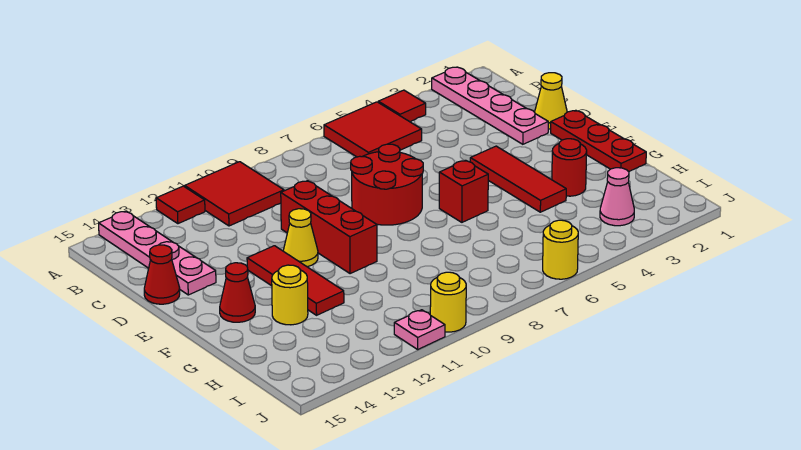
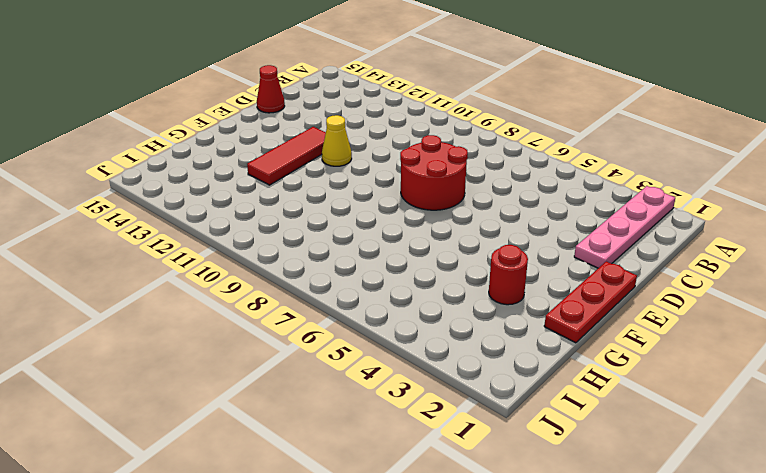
none -> red tile A4 level 1
none -> red tile A5:B6 level 1
none -> red tile A10:B11 level 1

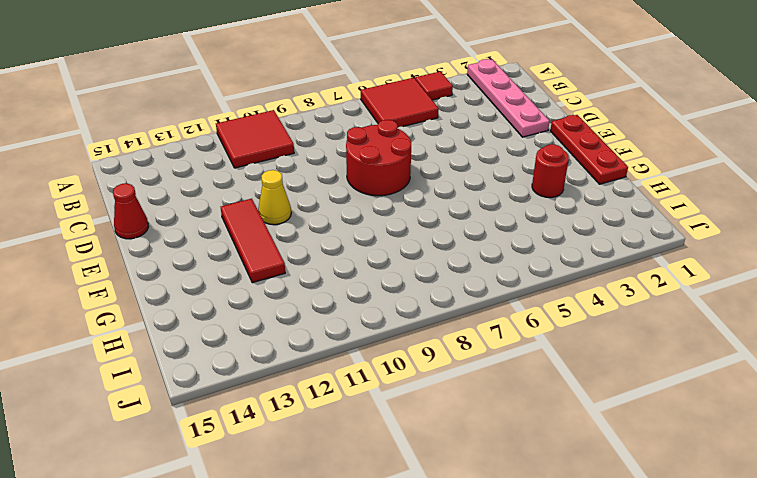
none -> red tile A12 level 1
none -> pink plate A14:D14 level 1
none -> yellow cone D1 level 1

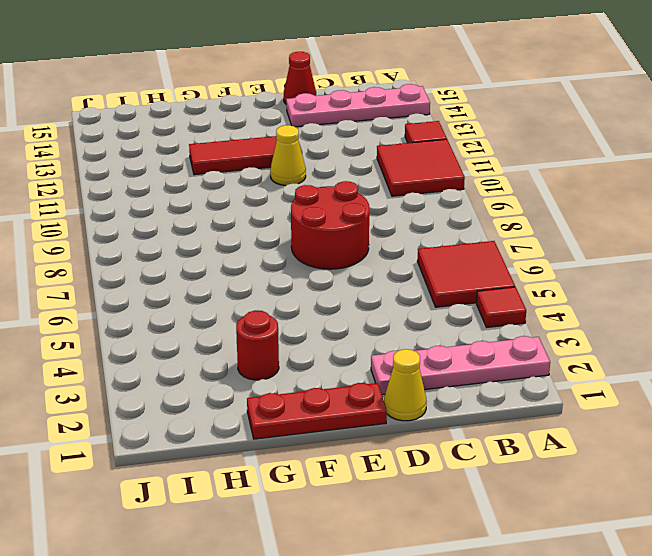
none -> red brick D10:F10 level 1
none -> red tile E4:G4 level 1
none -> red brick F6 level 1

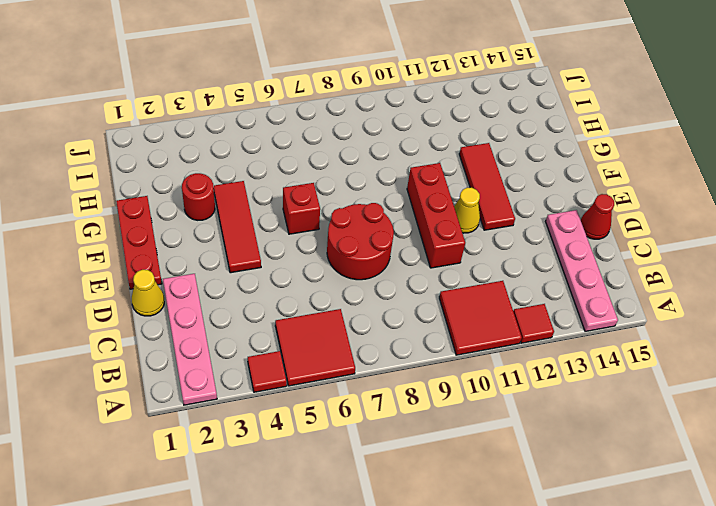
none -> red cone F14 level 1
none -> yellow round brick G13 level 1
none -> pink cone I3 level 1

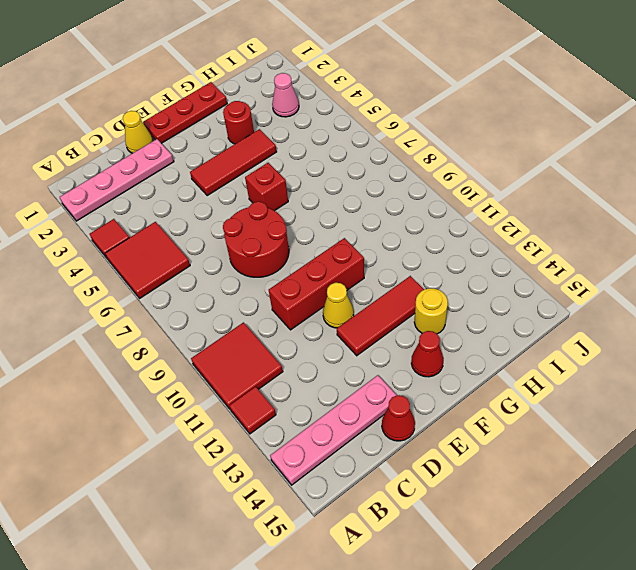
none -> yellow round brick J6 level 1
none -> yellow round brick J10 level 1
none -> pink plate J11 level 1

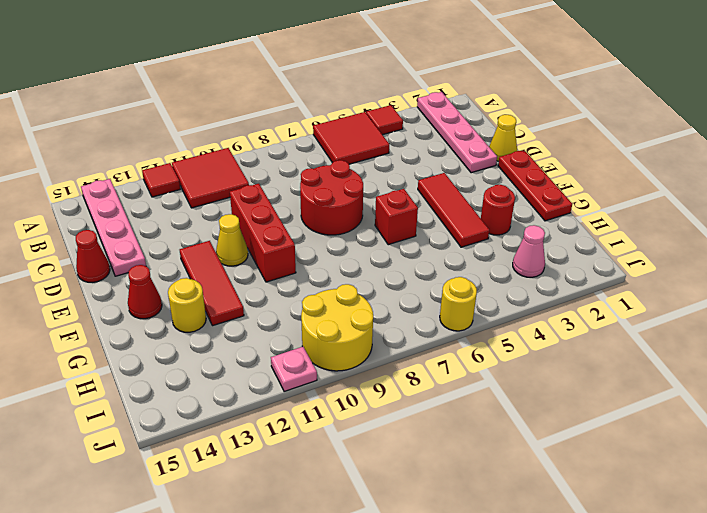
yellow round brick I9:J10 level 1 -> yellow round brick J10 level 1

